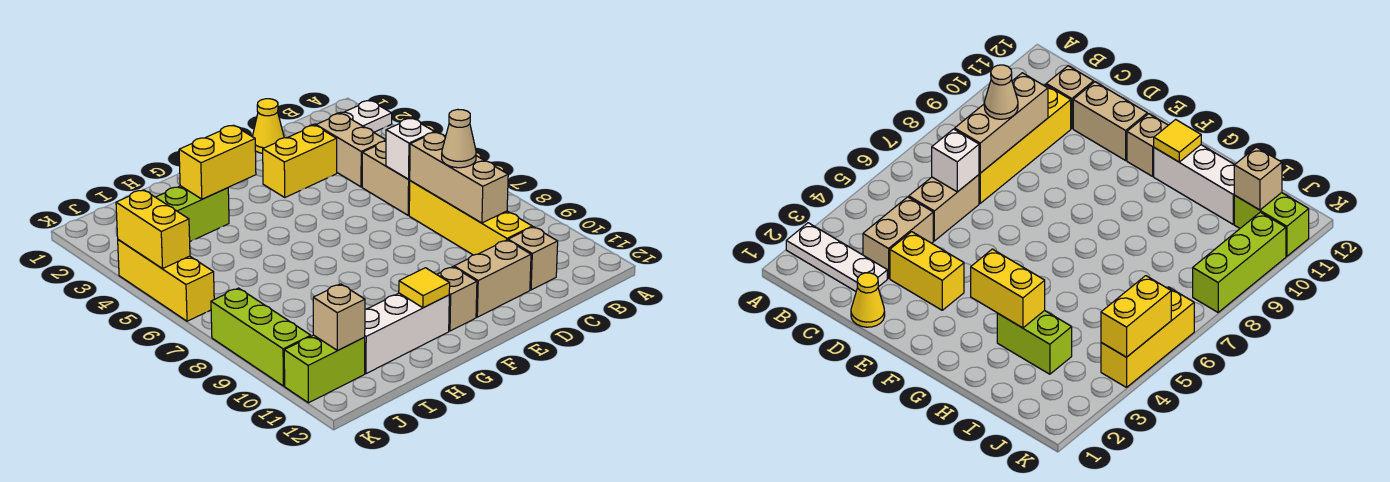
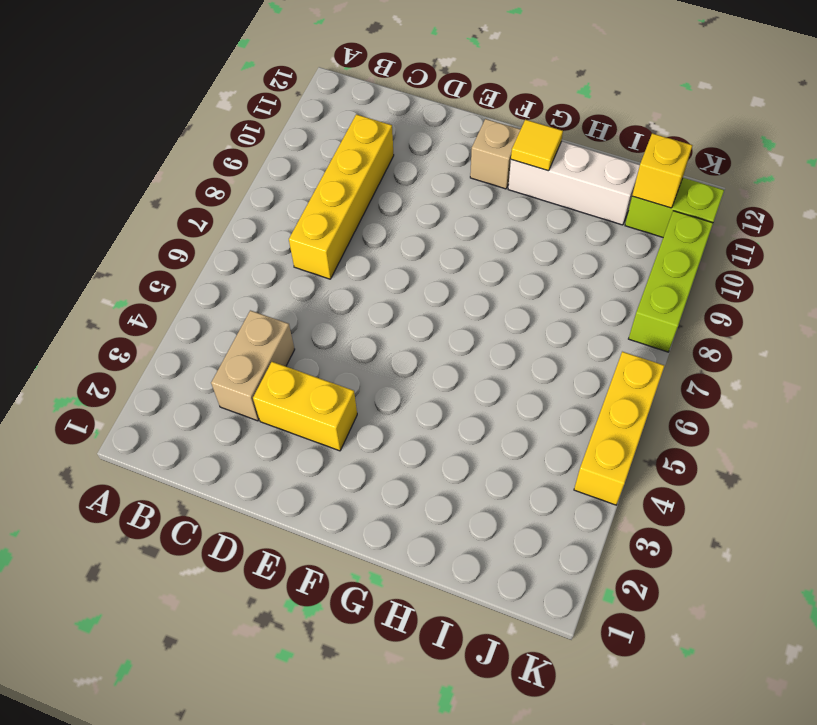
yellow brick J11 level 2 -> tan brick J11 level 2
none -> white plate A2:C2 level 1
none -> tan brick C5:C6 level 1
none -> tan brick C11 level 1

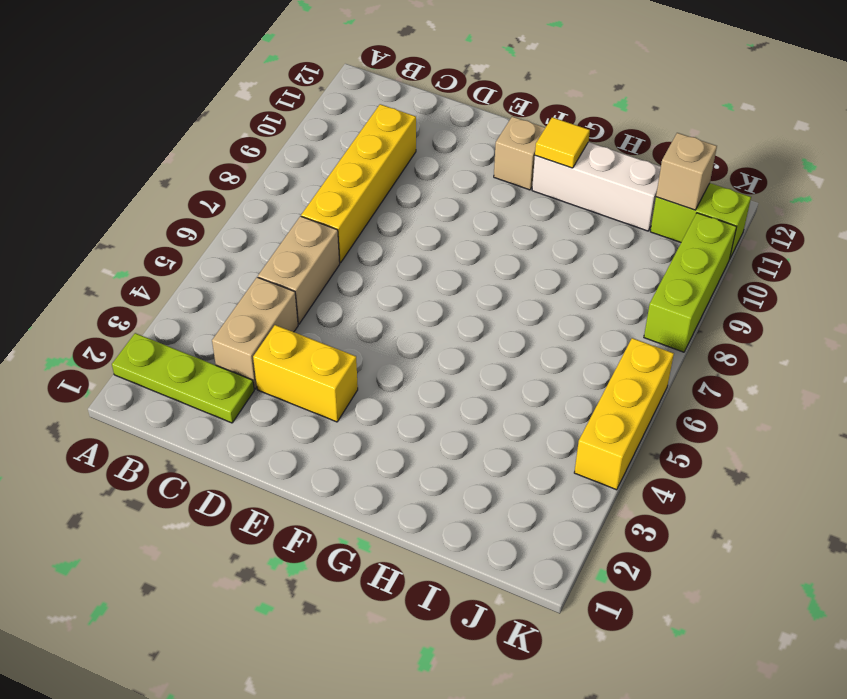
lime plate A2:C2 level 1 -> white plate A2:C2 level 1
none -> tan brick C11 level 1
none -> yellow cone D1 level 1
none -> tan brick D11:E11 level 1

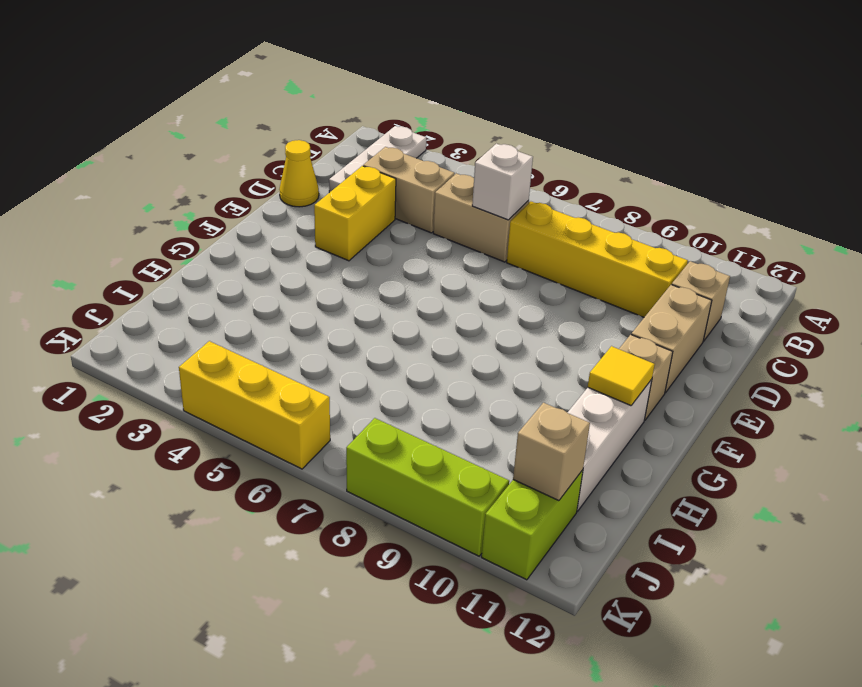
none -> lime brick H3:I3 level 1
none -> tan brick C7:C9 level 2
none -> yellow brick G3:H3 level 2

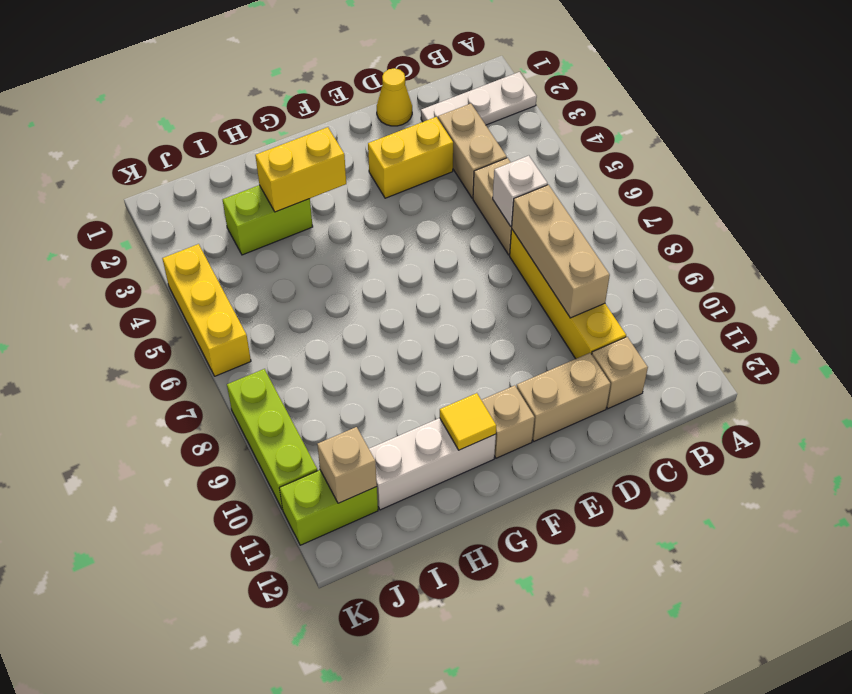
none -> yellow brick K4:K5 level 2
none -> tan cone C8 level 3

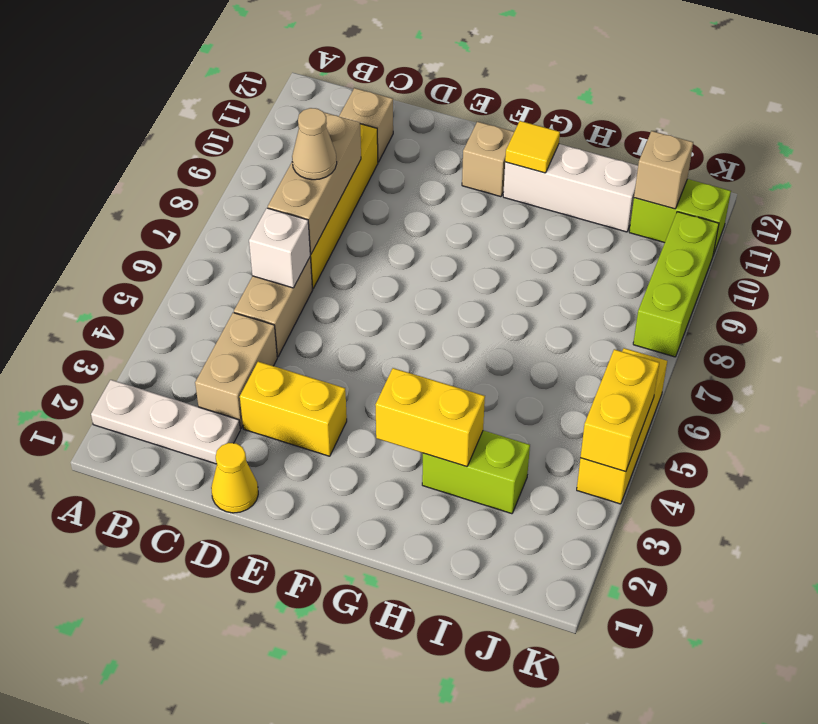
none -> tan brick D11:E11 level 1

